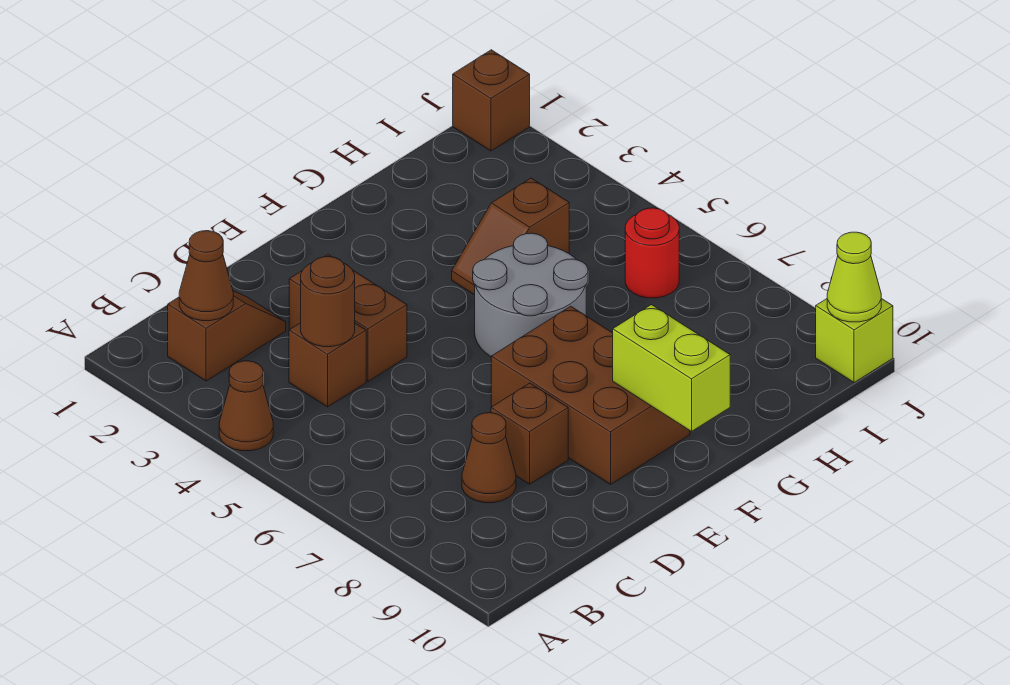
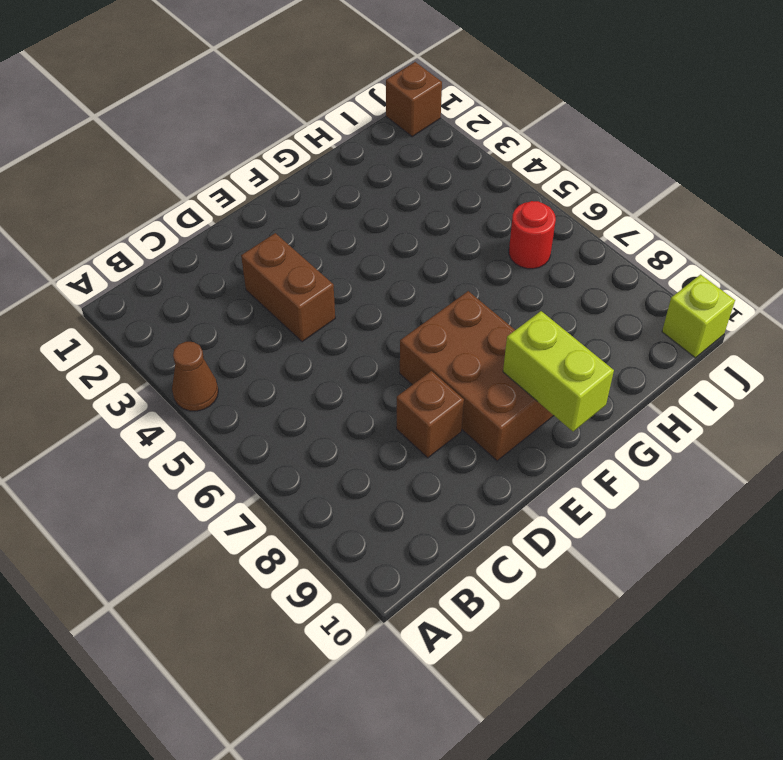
none -> brown slope B2:C2 level 1 top B
none -> brown brick C4 level 1
none -> brown cone C8 level 1

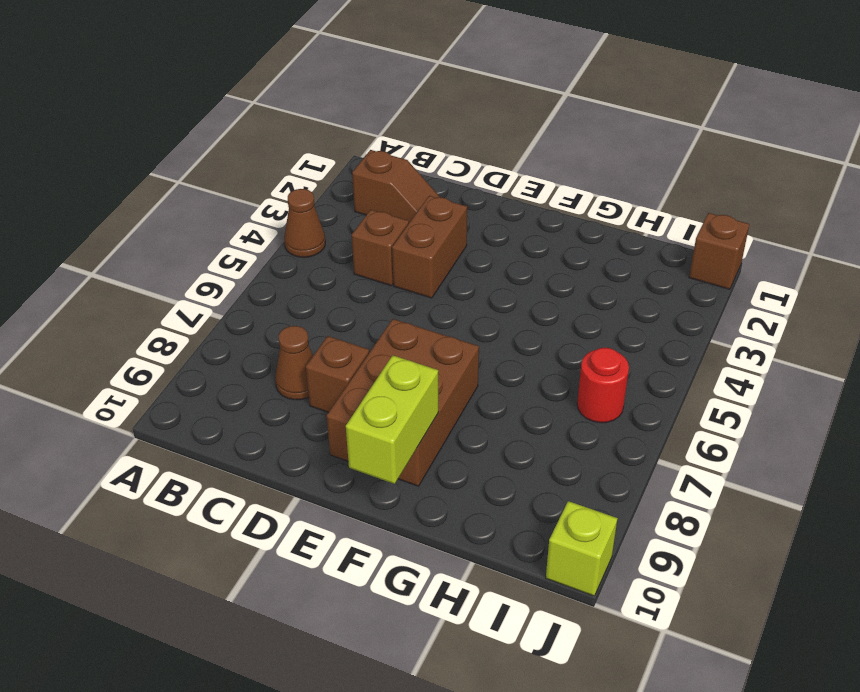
none -> grey round brick F5:G6 level 1
none -> brown slope G4:H4 level 1 top H
none -> brown cone B2 level 2

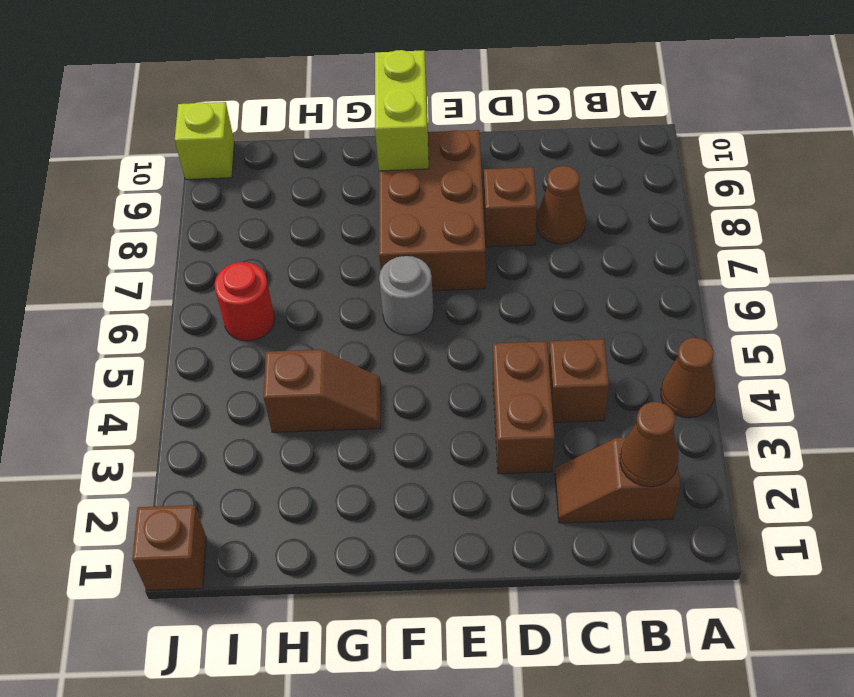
grey round brick F6 level 1 -> grey round brick F5:G6 level 1
none -> brown round brick C4 level 2
none -> lime cone J10 level 2

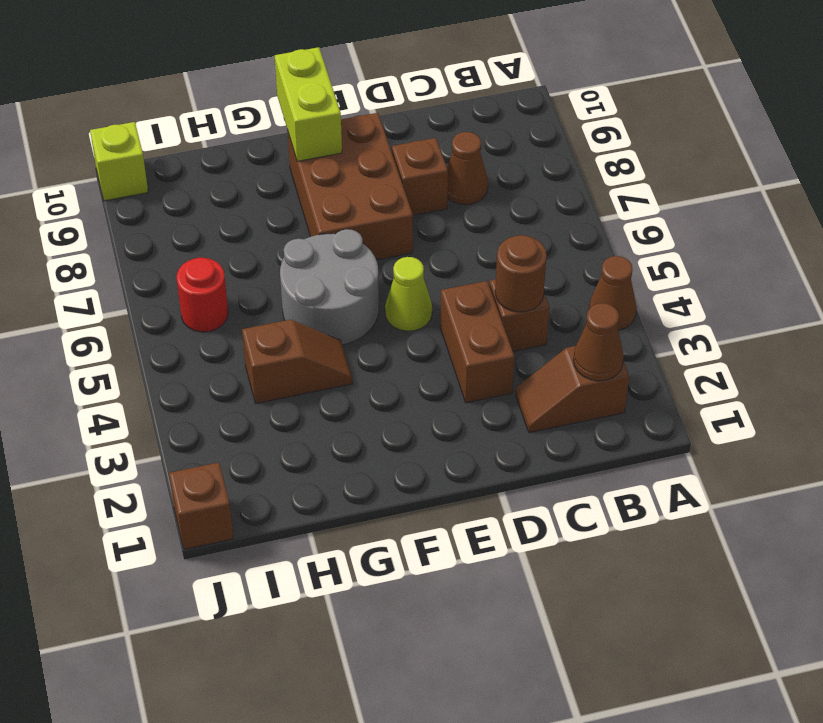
lime cone E5 level 1 -> lime cone J10 level 2

